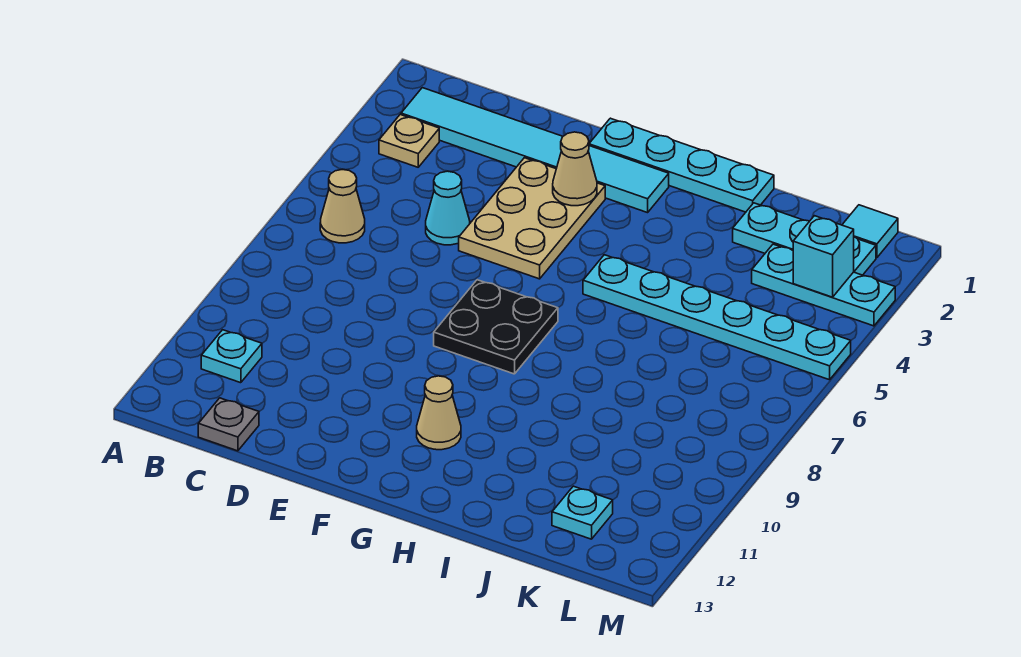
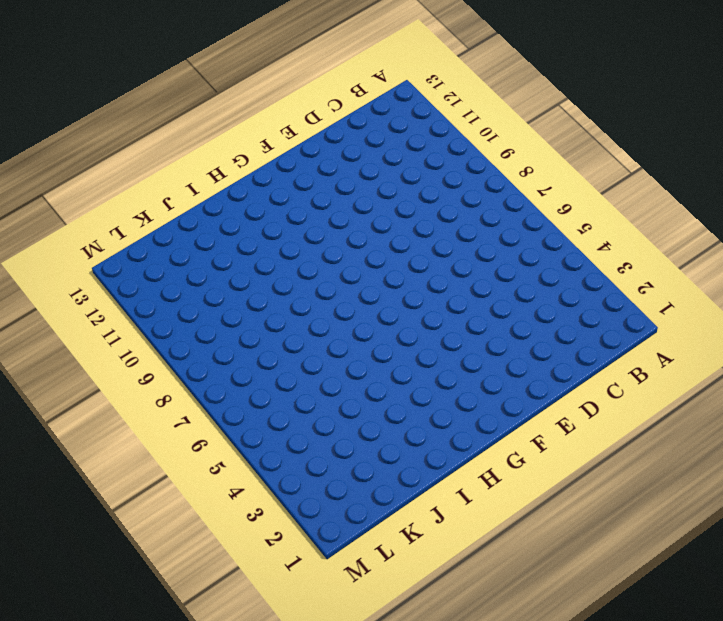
none -> cyan tile B2:G2 level 1
none -> tan plate B3 level 1
none -> tan cone B6 level 1

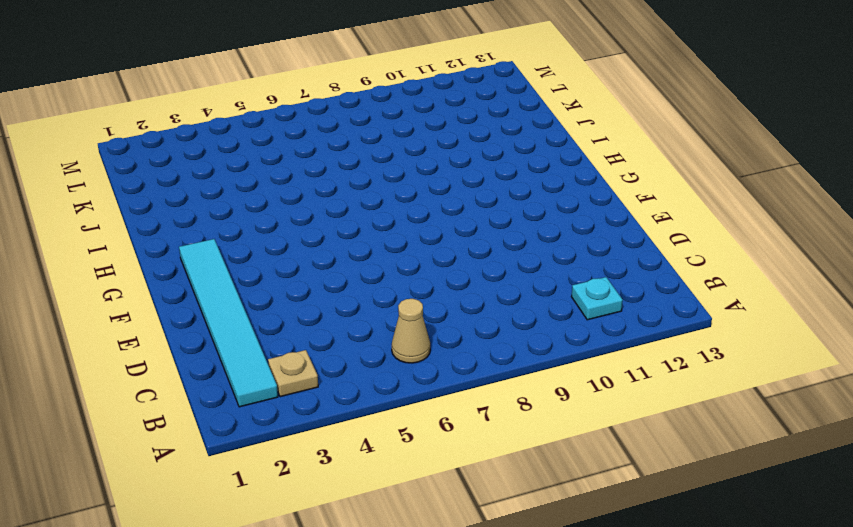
none -> grey plate C13 level 1
none -> cyan cone D5 level 1
none -> tan plate E3:F5 level 1

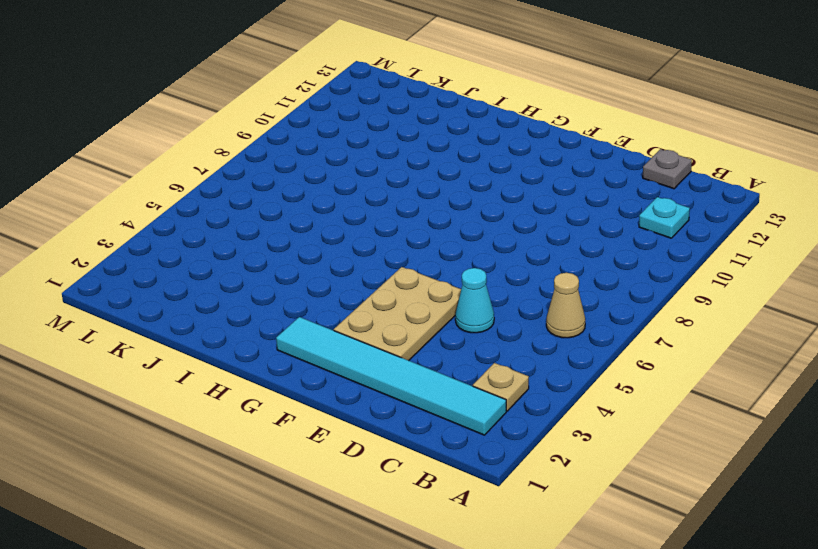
none -> cyan plate F1:I1 level 1
none -> black plate F7:G8 level 1
none -> tan cone G11 level 1

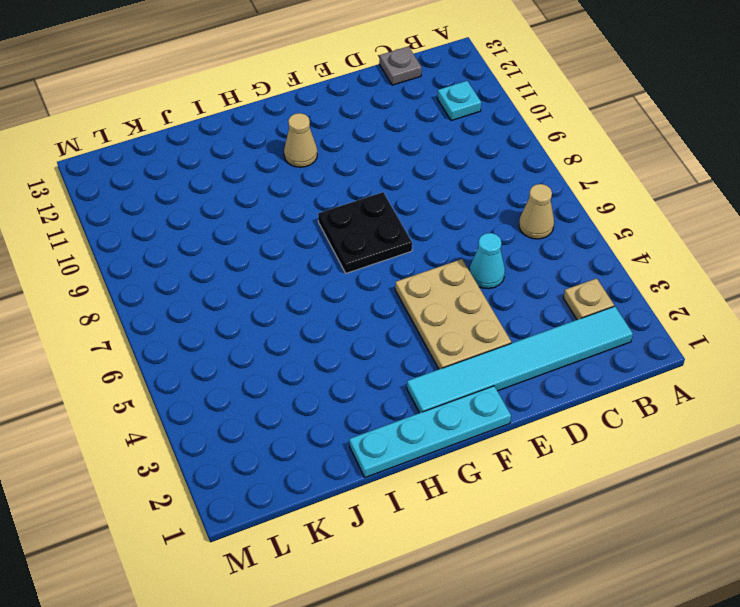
none -> cyan plate H5:M5 level 1
none -> cyan plate J2:L2 level 1
none -> cyan plate K3:M3 level 1

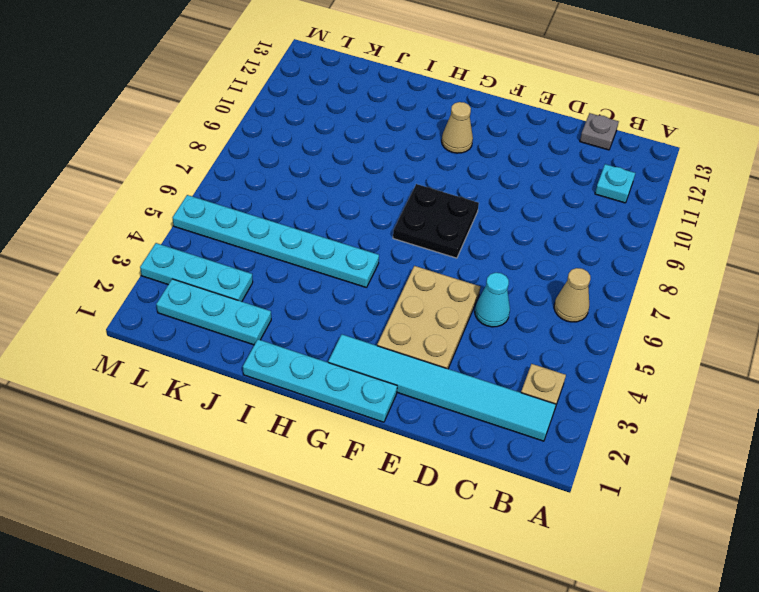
none -> cyan plate K12 level 1
none -> cyan tile L1 level 1
none -> tan cone F3 level 2

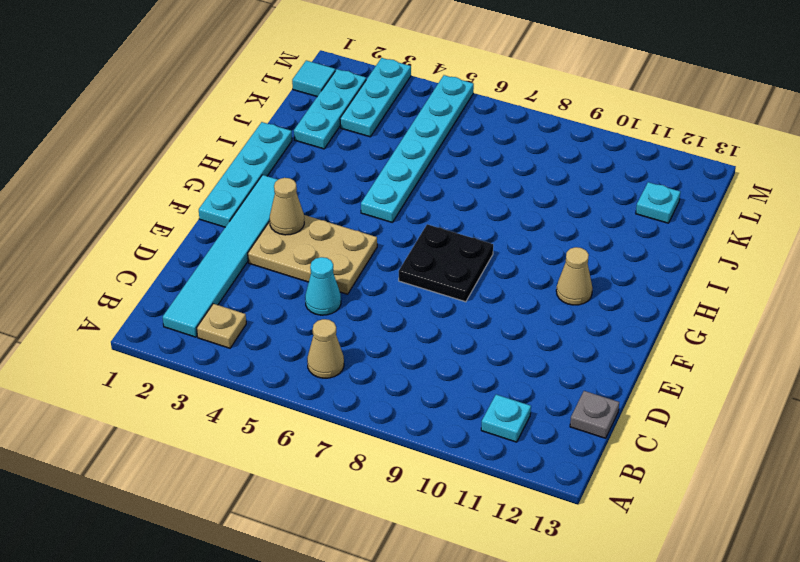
none -> cyan brick L3 level 2

